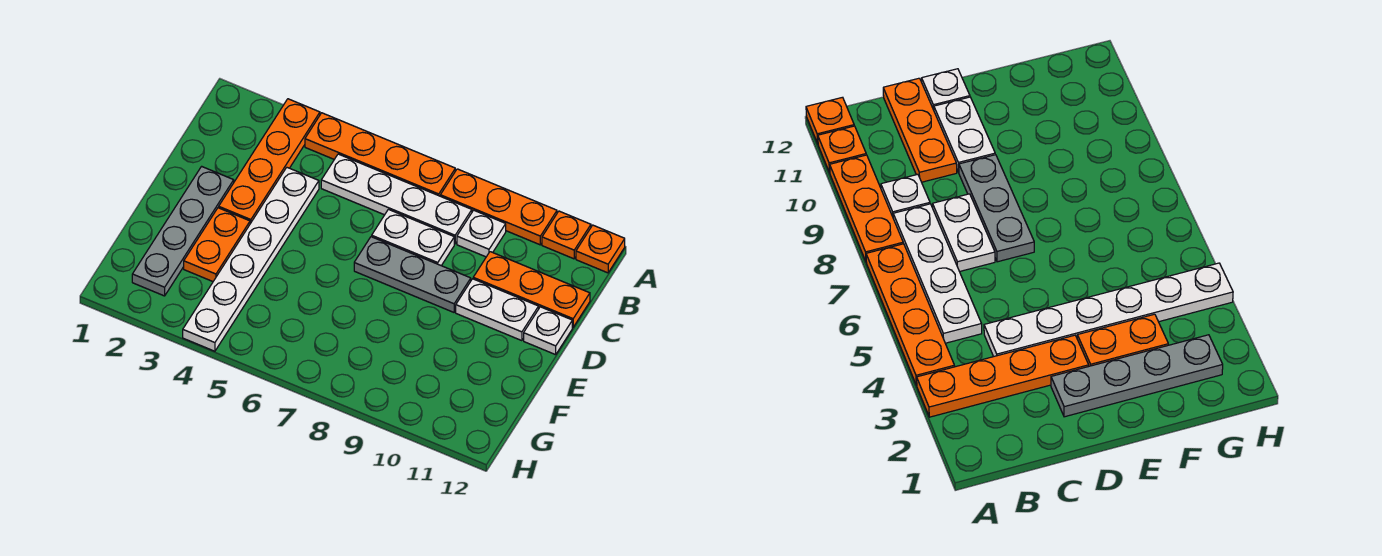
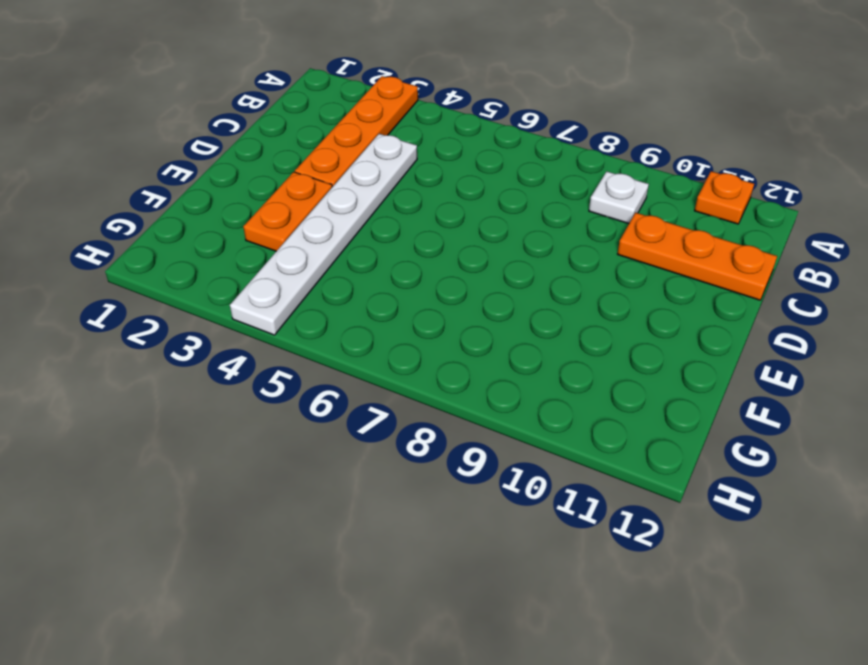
none -> orange plate A4:A7 level 1
none -> orange plate A8:A10 level 1
none -> orange plate A12 level 1

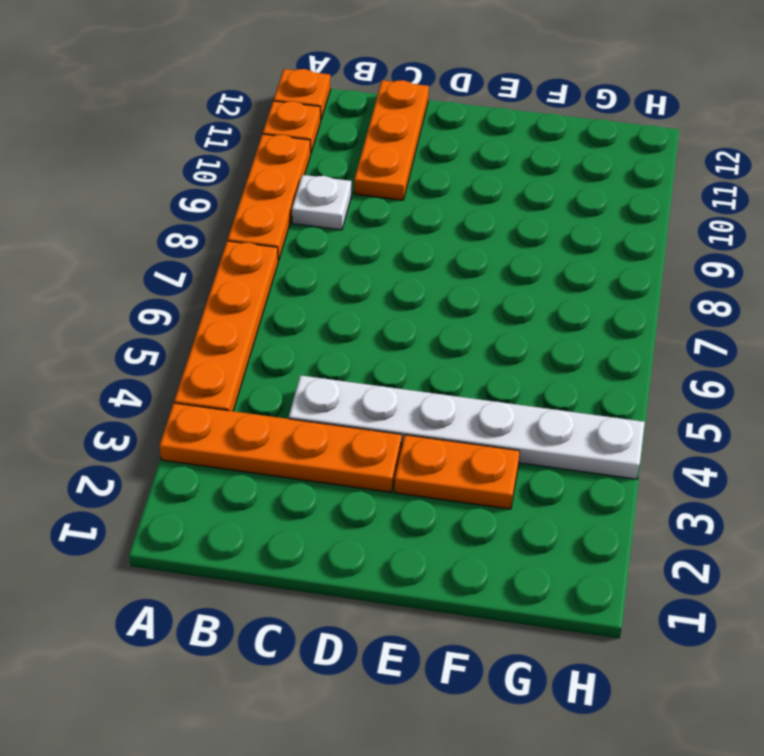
none -> white plate B5:B8 level 1
none -> white plate C7:C8 level 1
none -> grey plate D2:G2 level 1

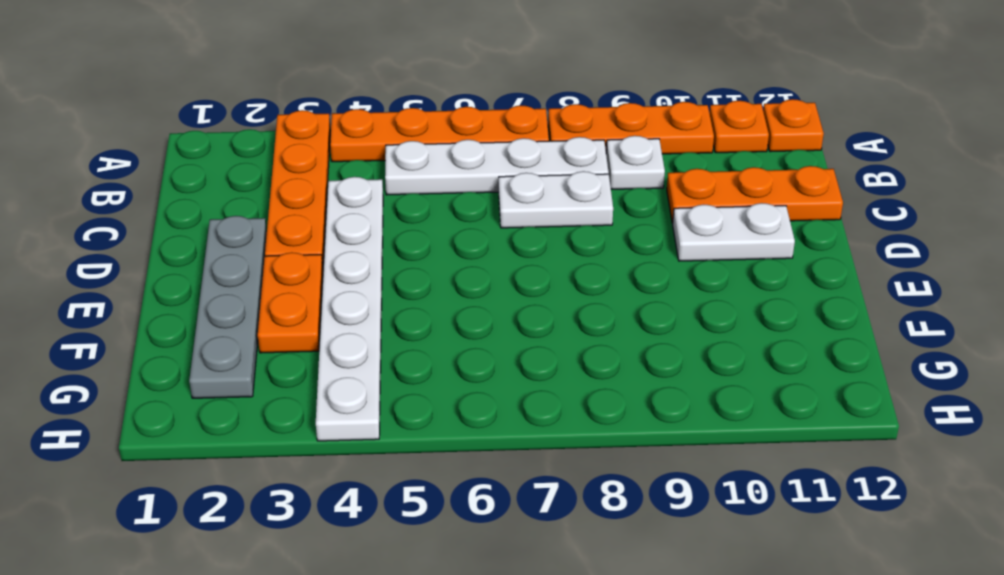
none -> grey plate D7:D9 level 1
none -> white plate D12 level 1

